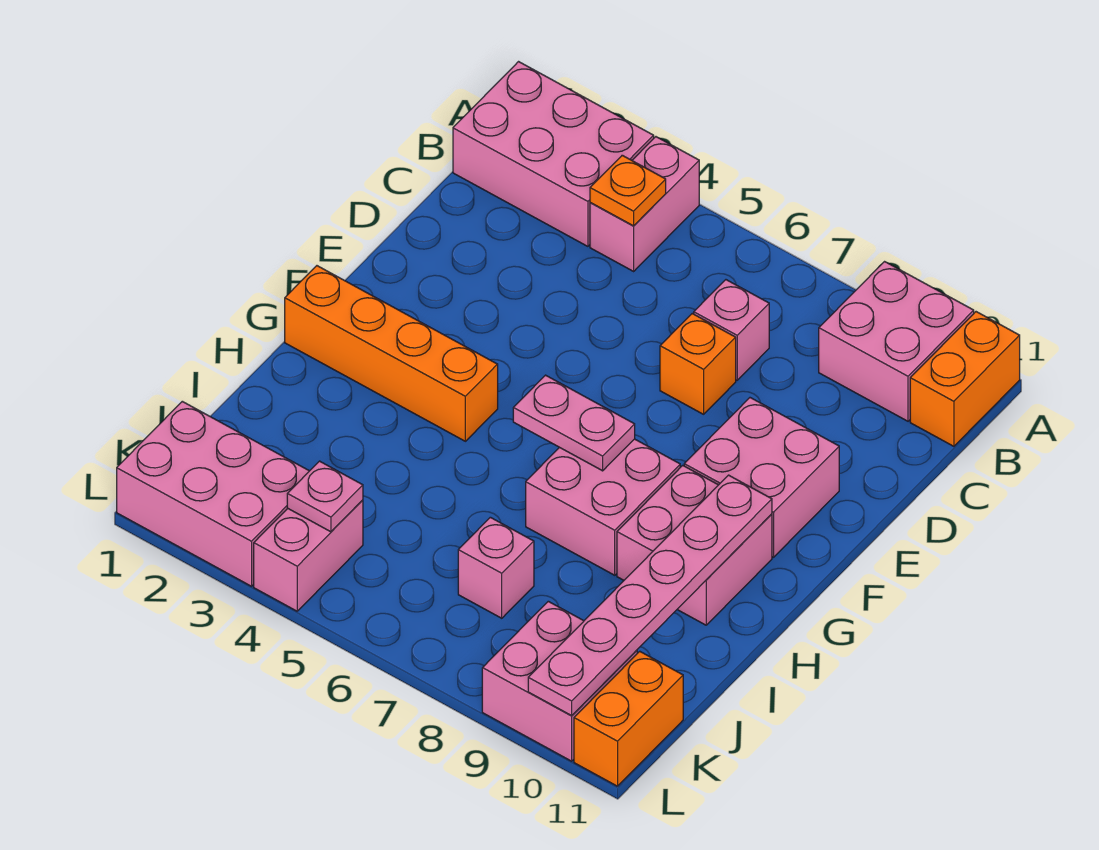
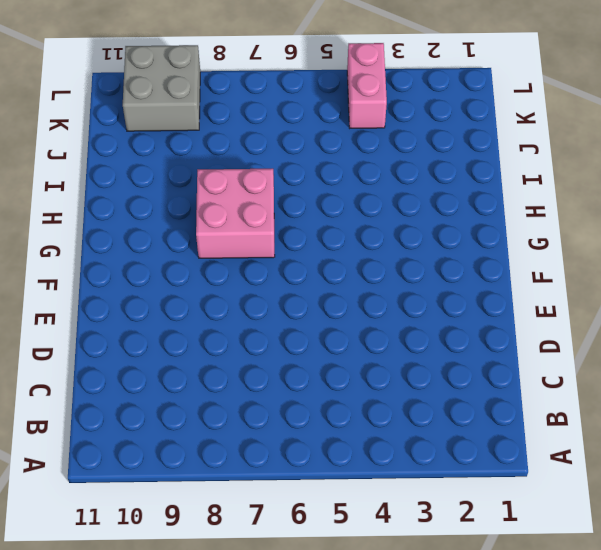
grey brick K9:L10 level 1 -> pink brick K9:L10 level 1
none -> pink brick A1:B3 level 1
none -> pink brick A4:B4 level 1
none -> pink brick A9:B10 level 1

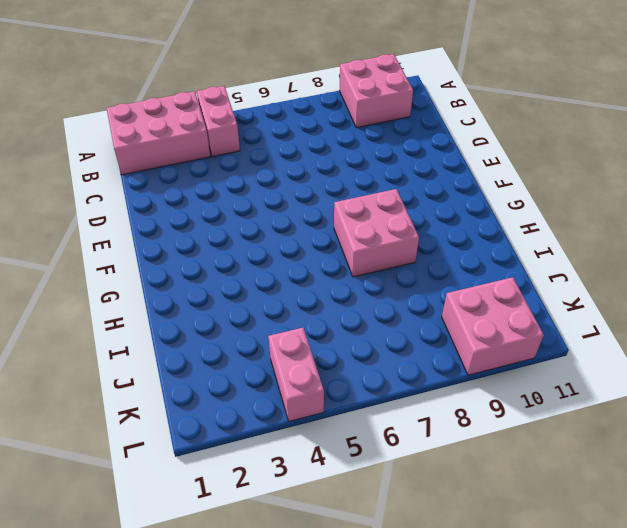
none -> orange brick A11:B11 level 1
none -> pink brick C7 level 1
none -> orange brick D7 level 1

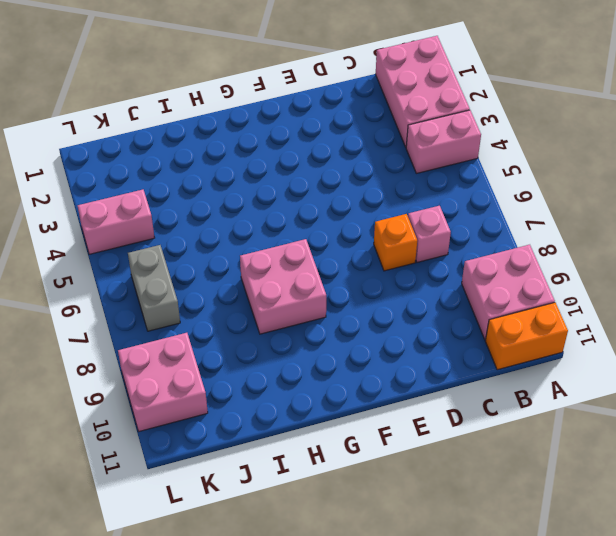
grey brick K6:K7 level 1 -> none
none -> pink brick E9:F10 level 1
none -> orange brick G1:G4 level 1
none -> pink brick G9:H10 level 1

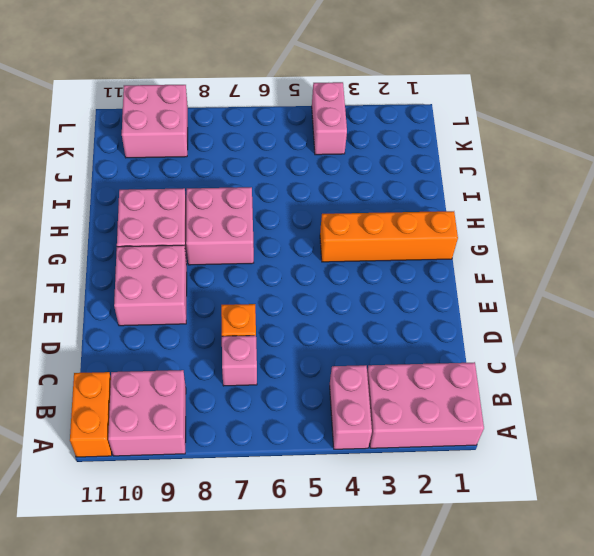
none -> pink brick J7 level 1
none -> pink brick K1:L3 level 1
none -> orange brick K11:L11 level 1

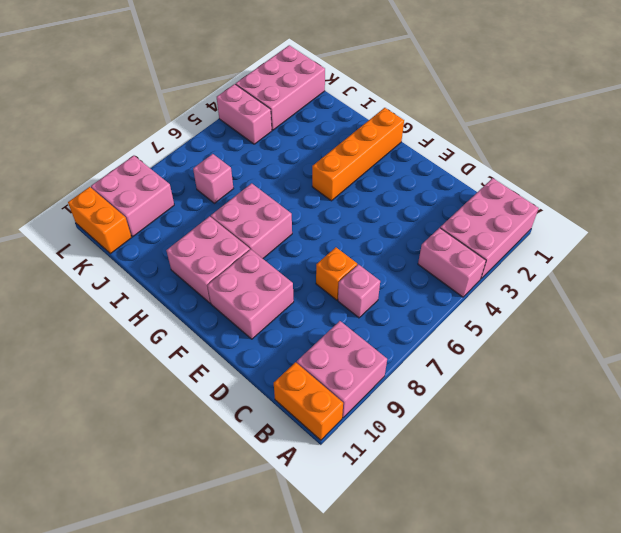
none -> orange plate B4 level 2
none -> pink plate G6:G7 level 2
none -> pink plate G10:L10 level 2

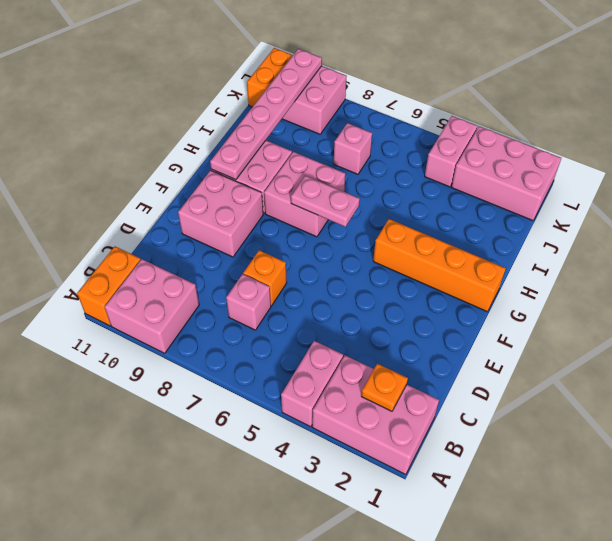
orange plate B2 level 2 -> orange plate B4 level 2
none -> pink plate K4 level 2

